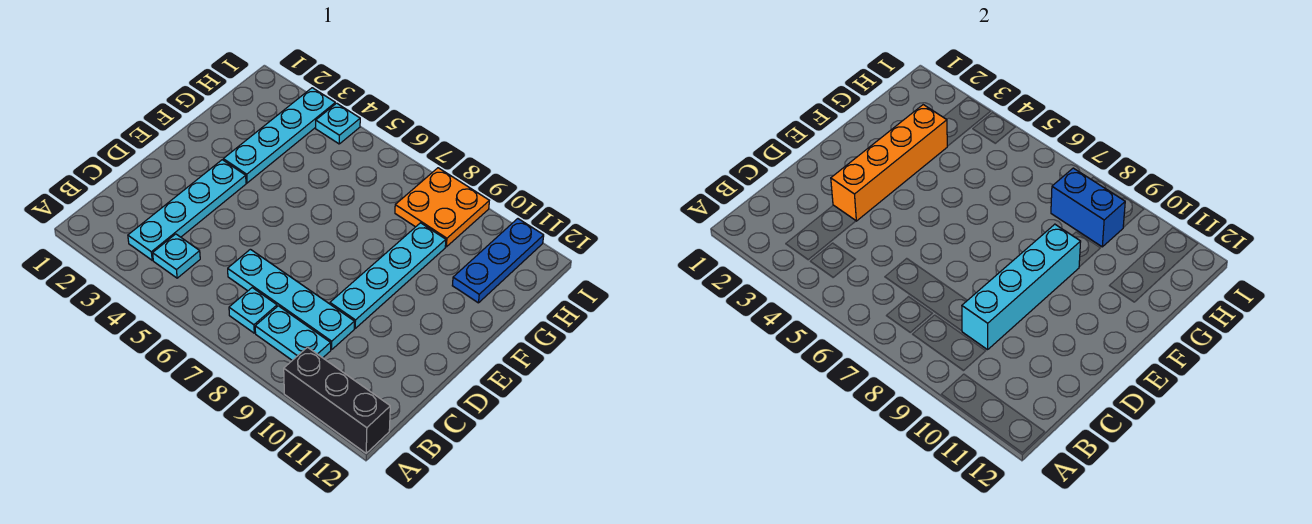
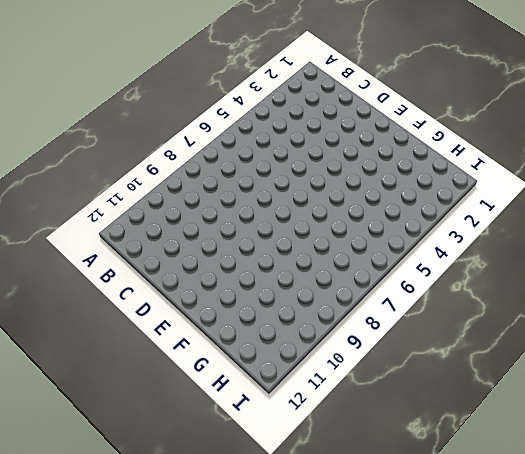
none -> black brick A10:A12 level 1
none -> cyan plate B3:E3 level 1
none -> cyan plate B4 level 1

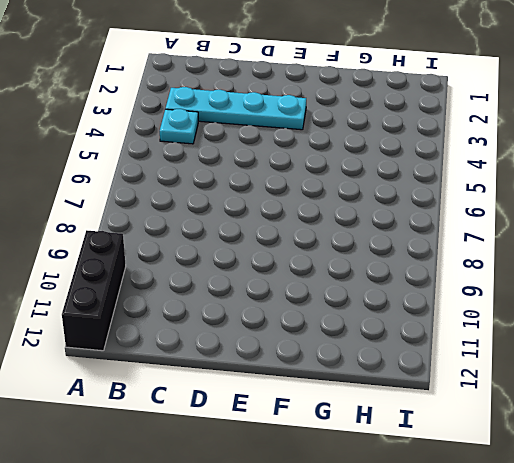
none -> cyan plate B7 level 1
none -> cyan plate B8:B9 level 1
none -> cyan plate C6:C9 level 1

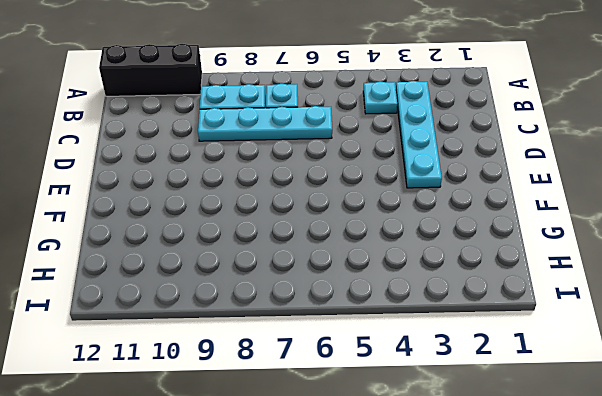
none -> cyan plate D9:G9 level 1
none -> cyan plate F3:I3 level 1
none -> blue plate G11:I11 level 1

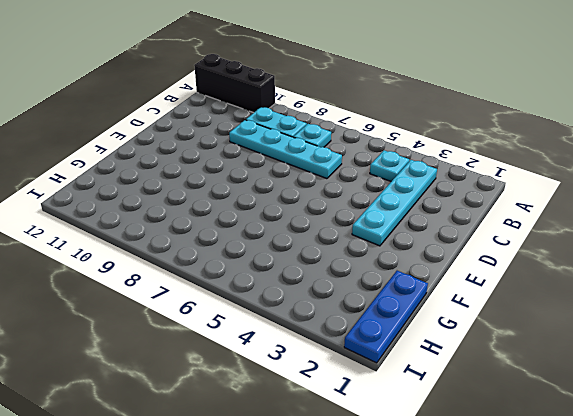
blue plate G1:I1 level 1 -> blue plate G11:I11 level 1
none -> cyan plate D9:G9 level 1
none -> cyan plate F3:I3 level 1
none -> orange plate H8:I9 level 1

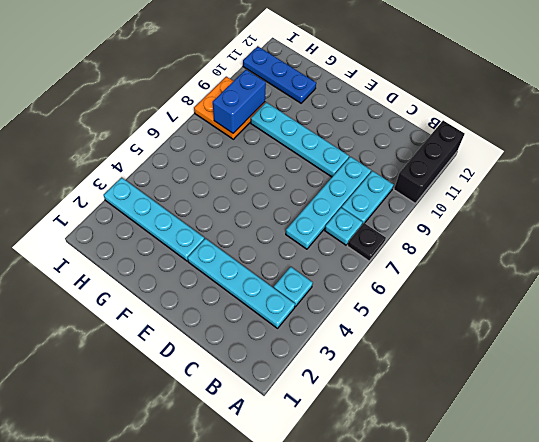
black plate A7 level 1 -> none
none -> cyan plate I4 level 1
none -> cyan brick C9:F9 level 2
none -> orange brick D3:G3 level 2

